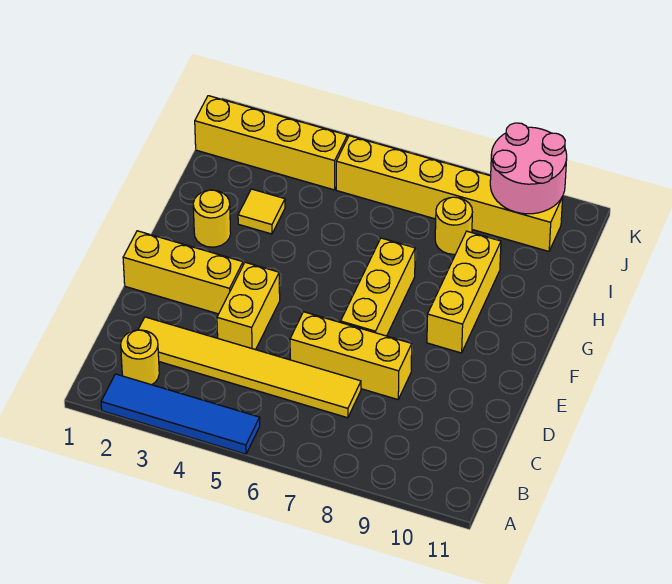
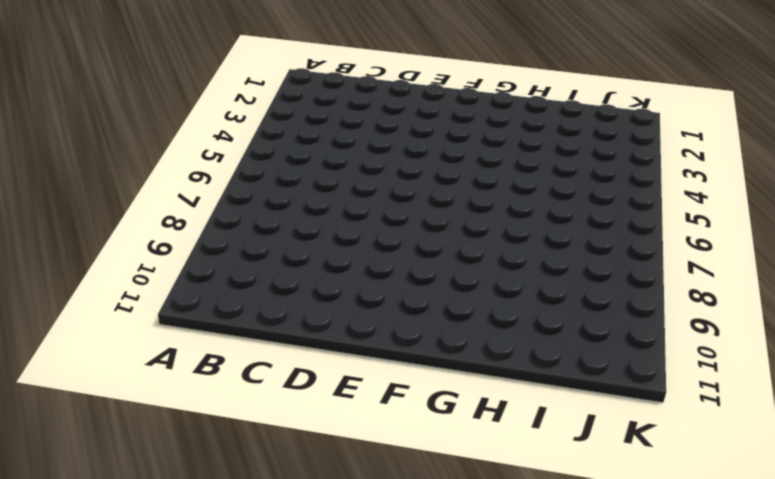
none -> blue tile A2:A5 level 1
none -> yellow round brick B2 level 1
none -> yellow tile C2:C7 level 1

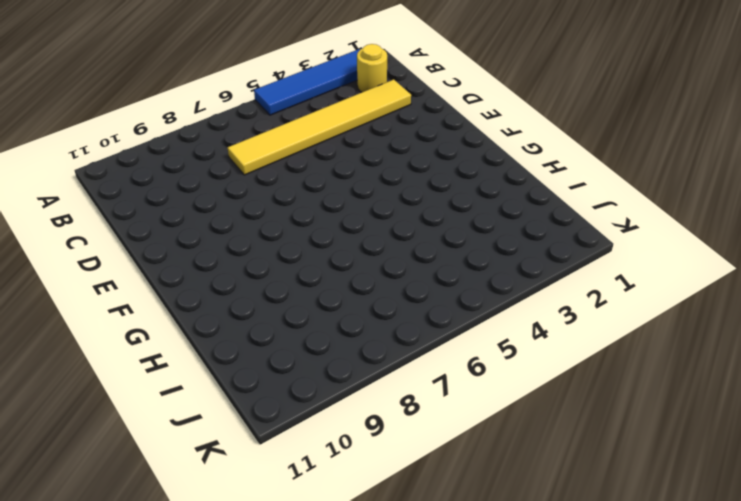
none -> yellow brick D4:E4 level 1
none -> yellow brick D6:D8 level 1
none -> yellow brick E1:E3 level 1

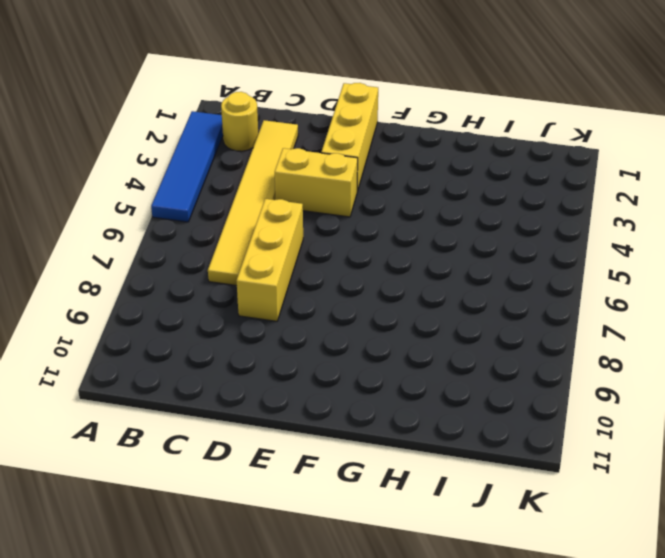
none -> yellow brick E7:G7 level 1
none -> yellow brick F9:H9 level 1
none -> yellow round brick G2 level 1

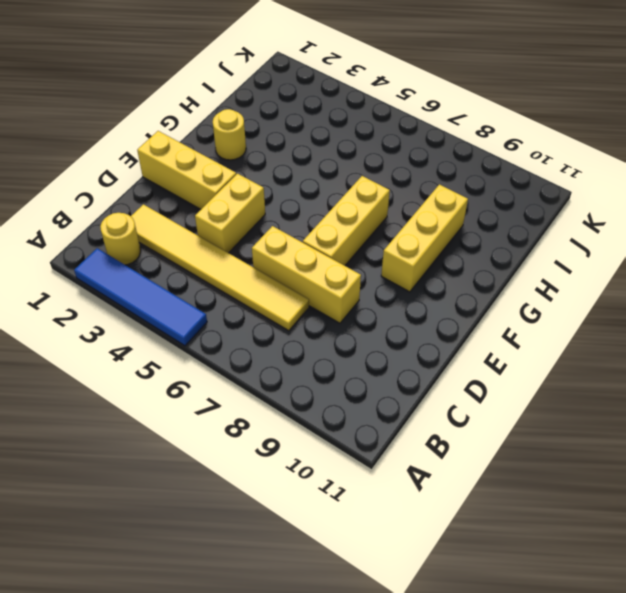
none -> yellow tile H3 level 1
none -> yellow round brick I8 level 1
none -> yellow brick J1:J4 level 1

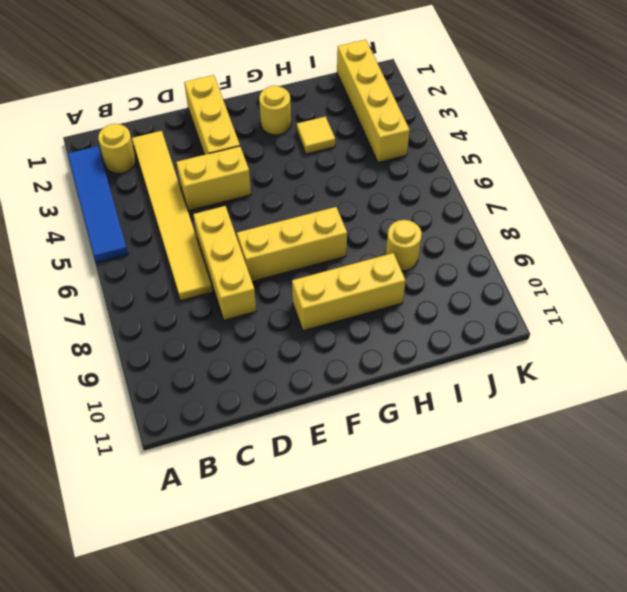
none -> yellow brick J5:J10 level 1
none -> pink round brick J9:K10 level 2

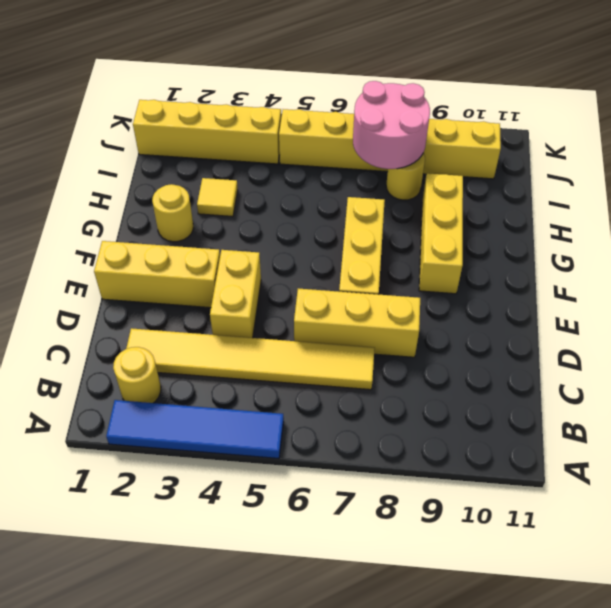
pink round brick I7:J8 level 2 -> pink round brick J9:K10 level 2

